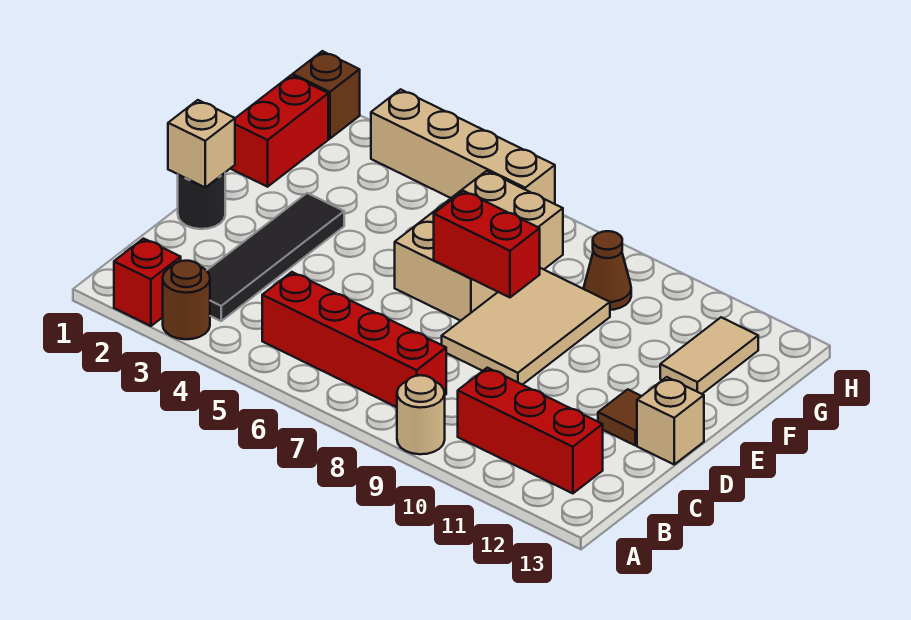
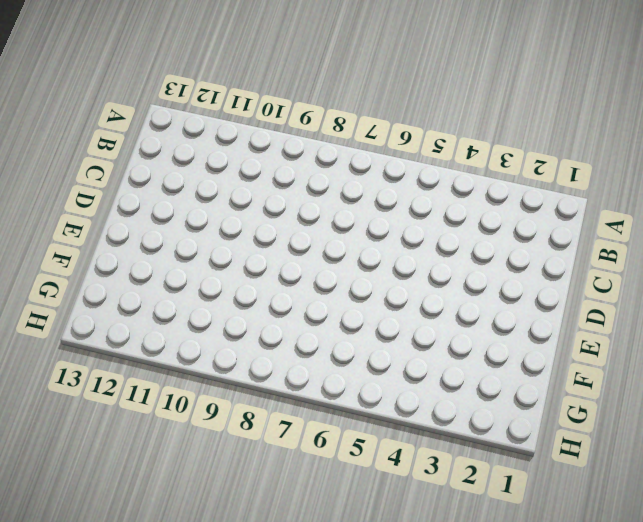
none -> red brick A2 level 1
none -> brown round brick A3 level 1
none -> tan round brick A9 level 1

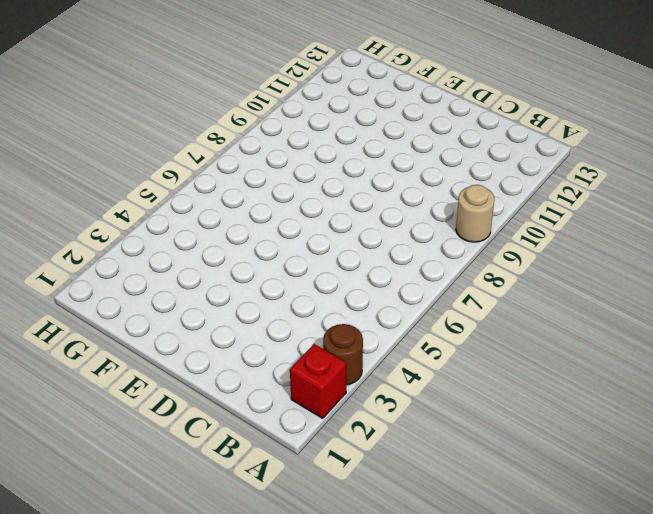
none -> black tile B3:E3 level 1
none -> red brick B5:B8 level 1
none -> red brick B10:B12 level 1

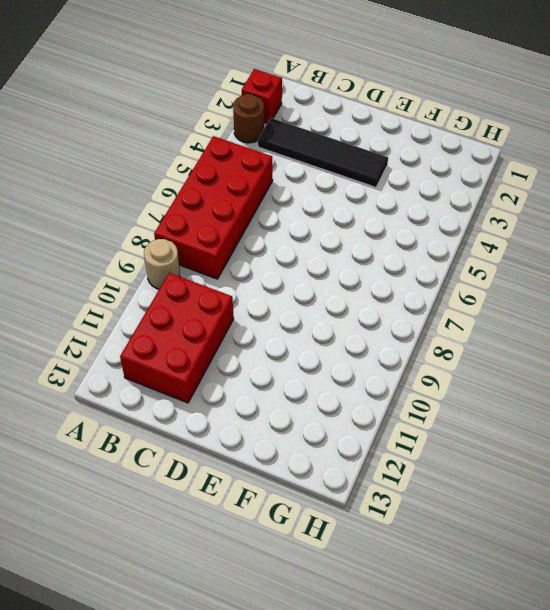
red brick A5:B8 level 1 -> red brick B5:B8 level 1
red brick B10:C12 level 1 -> red brick B10:B12 level 1
none -> black round brick D1 level 1
none -> tan tile D8:F9 level 1
none -> brown tile D12 level 1

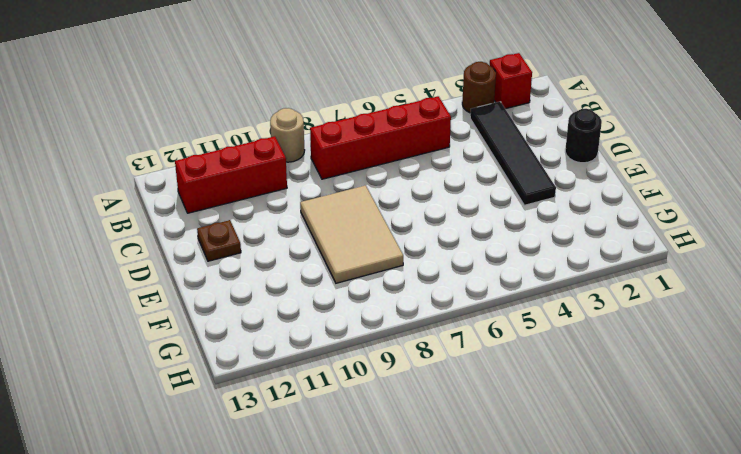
brown plate D12 level 1 -> brown tile D12 level 1
none -> tan brick D13 level 1
none -> tan brick E6:G7 level 1
none -> red brick F1:G1 level 1

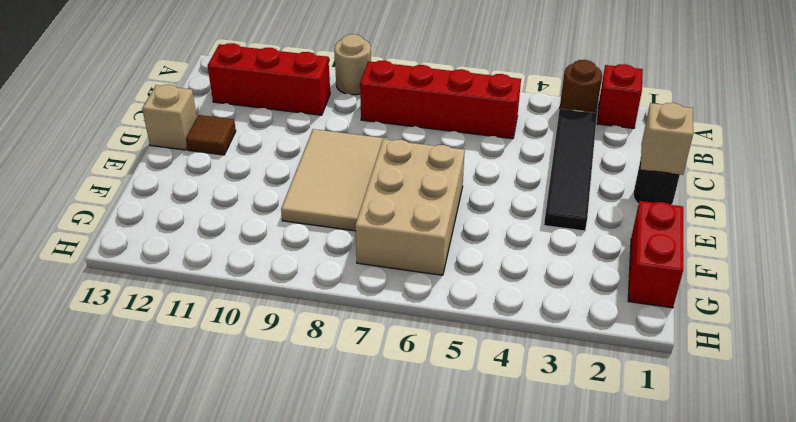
none -> tan tile F12:G12 level 1
none -> brown cone G9 level 1
none -> brown brick H1 level 1

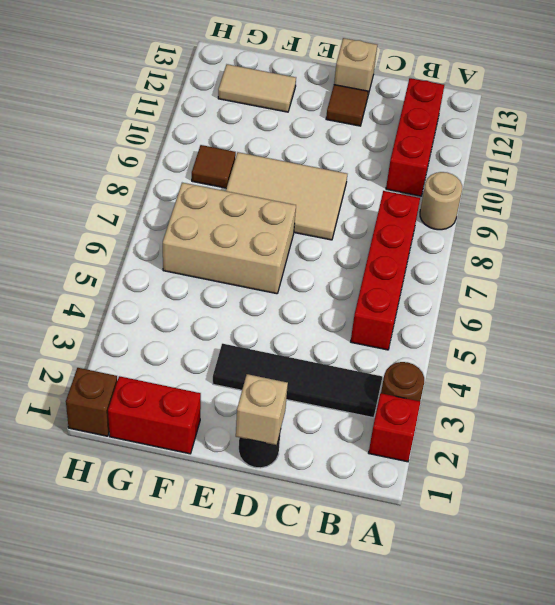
brown tile G9 level 1 -> brown cone G9 level 1
none -> tan brick H3:H6 level 1
none -> red brick E7:E8 level 2

